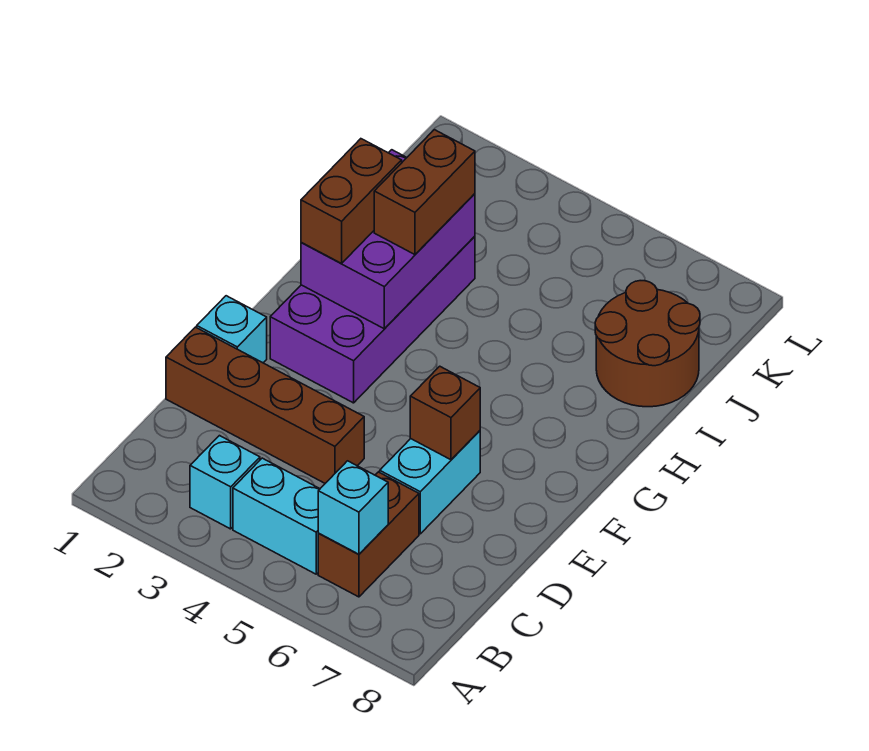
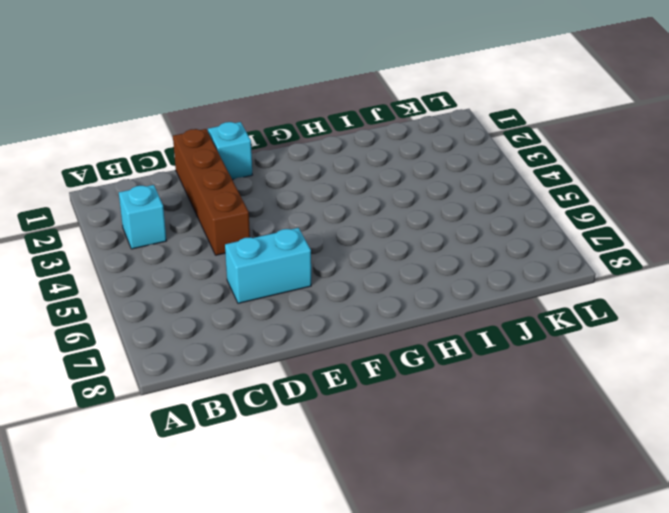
none -> cyan brick B4:B5 level 1
none -> brown brick B6:C6 level 1
none -> purple brick F2:I3 level 1

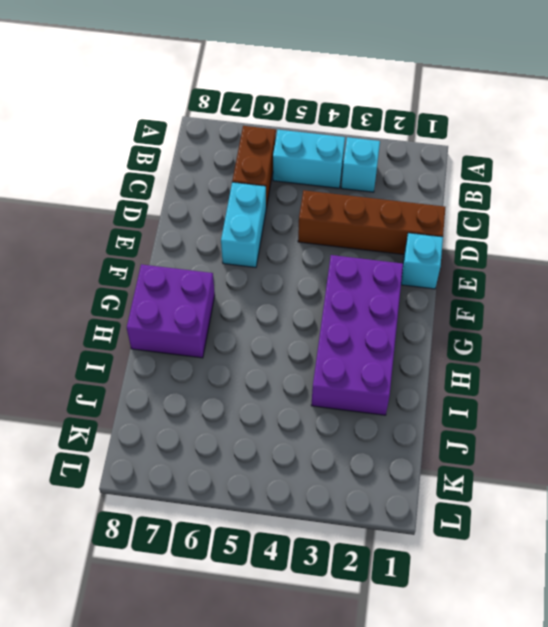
purple brick G7:H8 level 1 -> none
none -> brown round brick I7:J8 level 1
none -> cyan brick B6 level 2
none -> brown brick E6 level 2

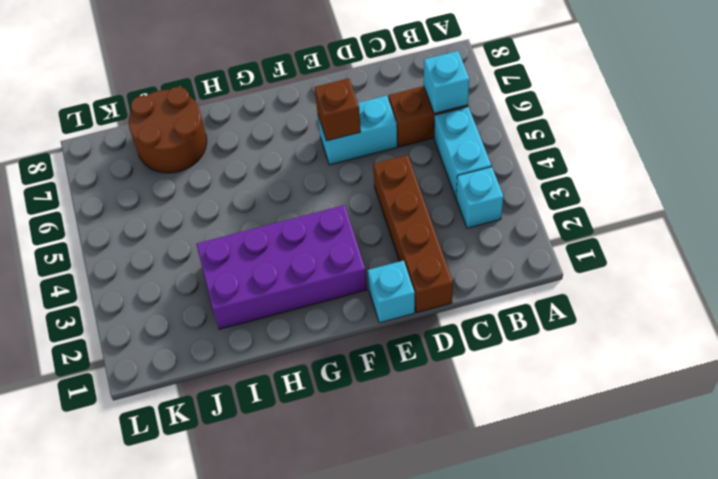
none -> purple brick G2:I3 level 2
none -> brown brick G2:H2 level 3
none -> brown brick H3:I3 level 3

